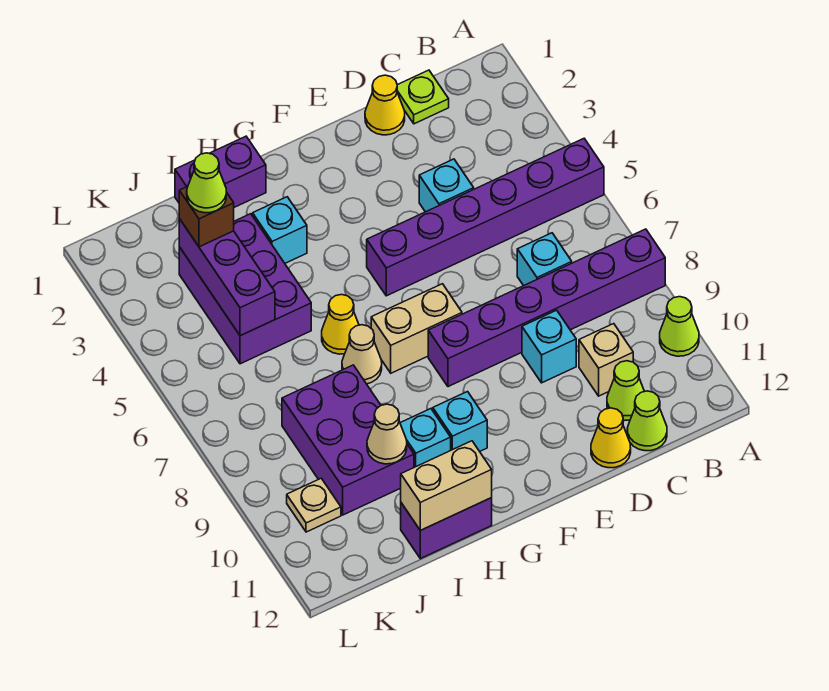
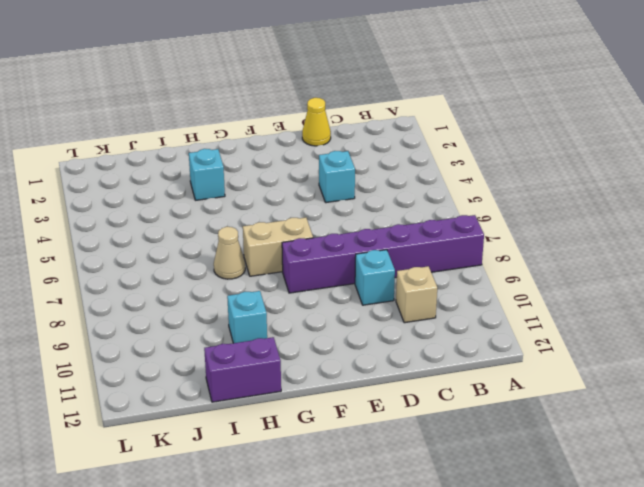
none -> purple brick A5:F5 level 1
none -> lime cone A10 level 1
none -> lime plate C1 level 1

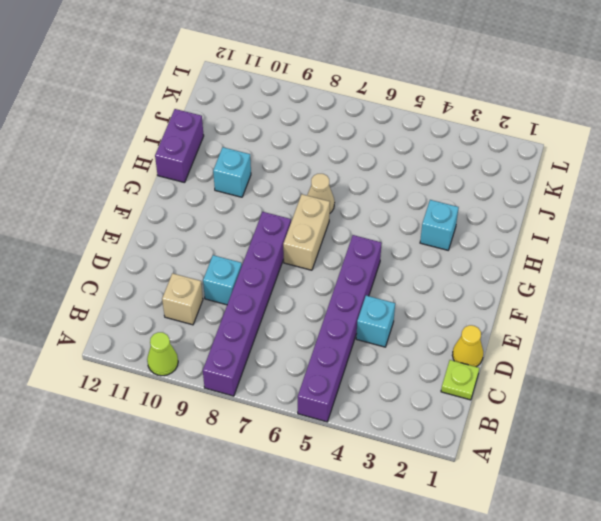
none -> cyan brick C7 level 1
none -> lime cone C11 level 1
none -> lime cone C12 level 1

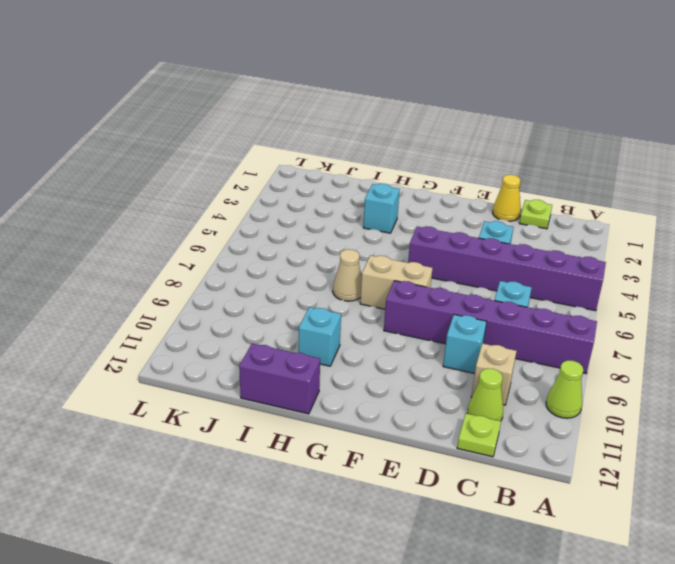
lime plate C12 level 1 -> lime cone C12 level 1
none -> yellow cone D12 level 1
none -> cyan brick G10 level 1
none -> purple brick H1:I1 level 1

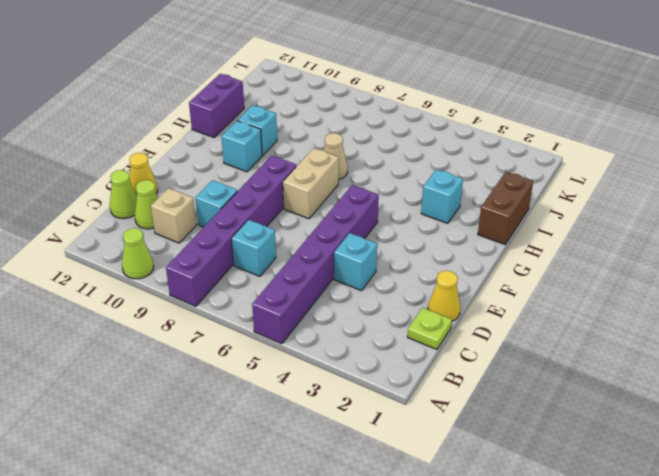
brown brick H1:I1 level 1 -> purple brick H1:I1 level 1
none -> yellow cone H6 level 1
none -> purple brick I3:J5 level 1
none -> purple brick I8:J10 level 1

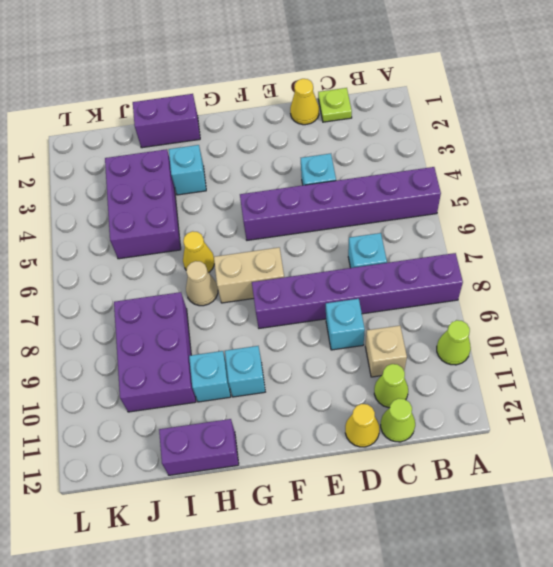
none -> tan plate K10 level 1
none -> tan brick H12:I12 level 2
none -> tan cone I10 level 2

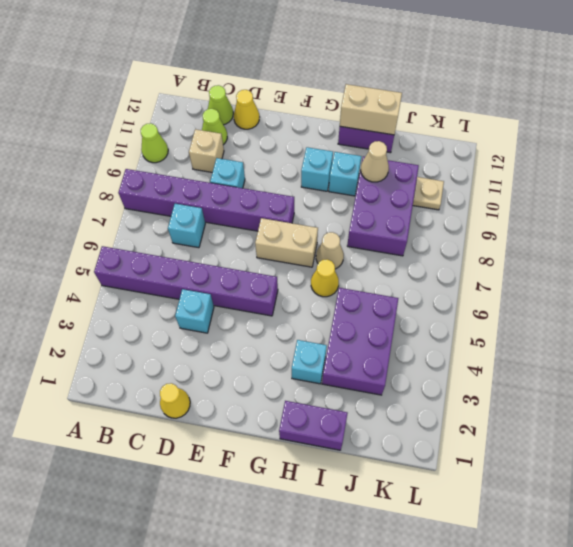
none -> lime plate C1 level 1
none -> purple brick J3:J5 level 2
none -> brown brick J3 level 3

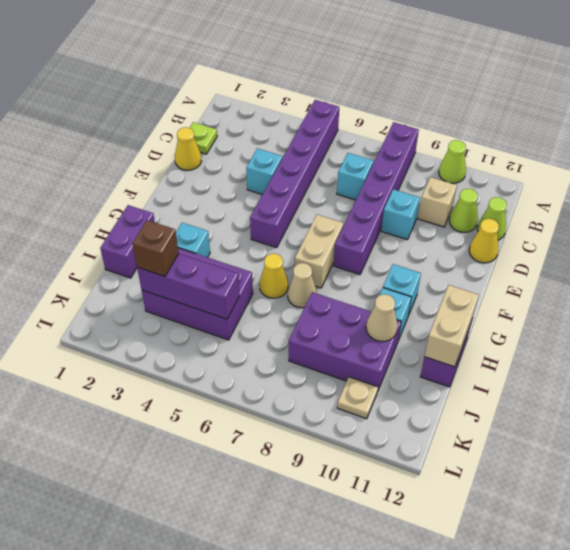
none -> lime cone J3 level 4

